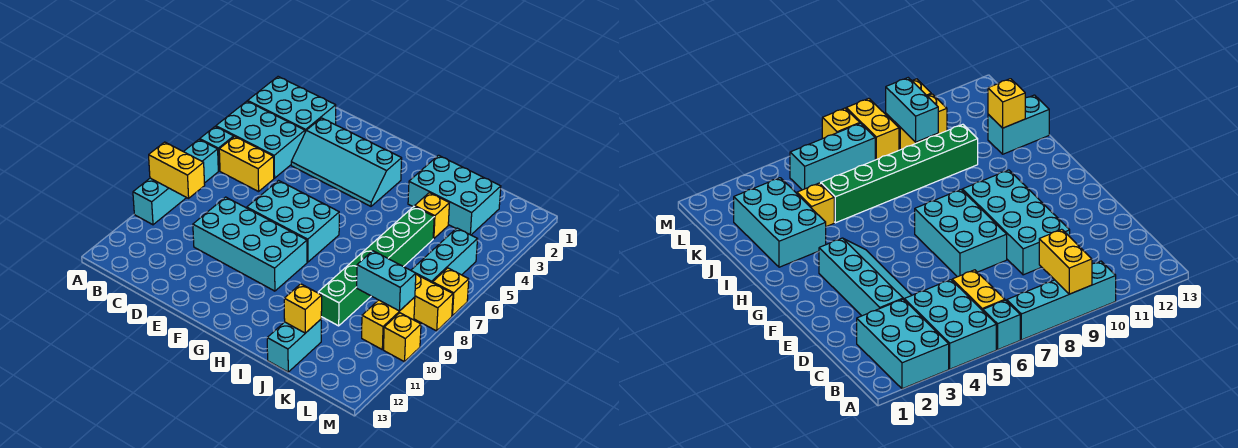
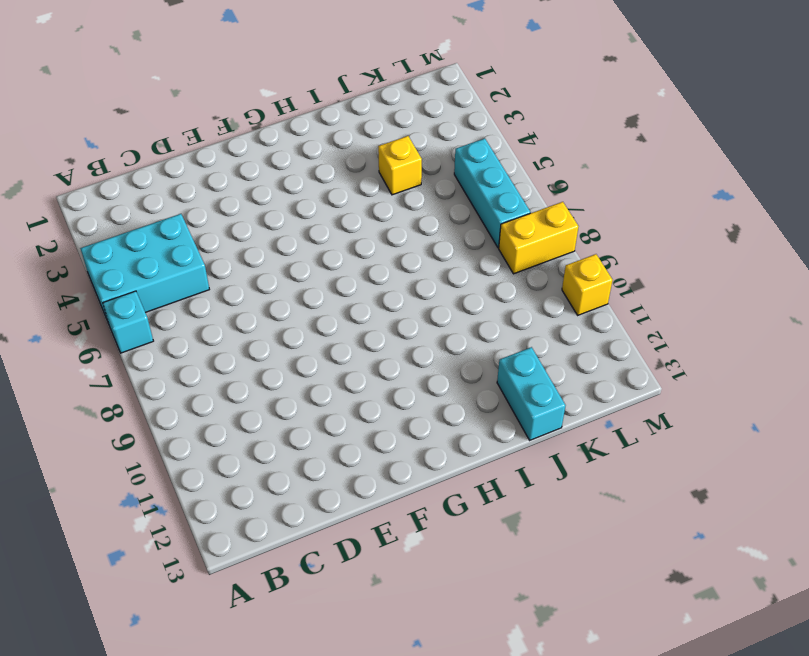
none -> cyan brick A2:C3 level 1
none -> cyan brick A7:A10 level 1
none -> yellow brick B6:C6 level 1

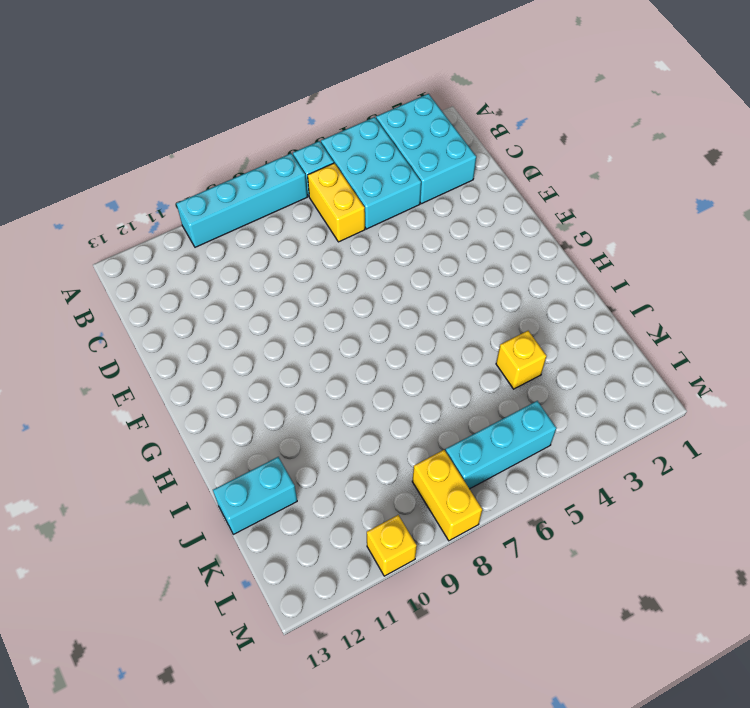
none -> cyan slope D3:G4 level 1 top 3
none -> cyan brick D9:G10 level 1
none -> cyan brick E7:G8 level 1

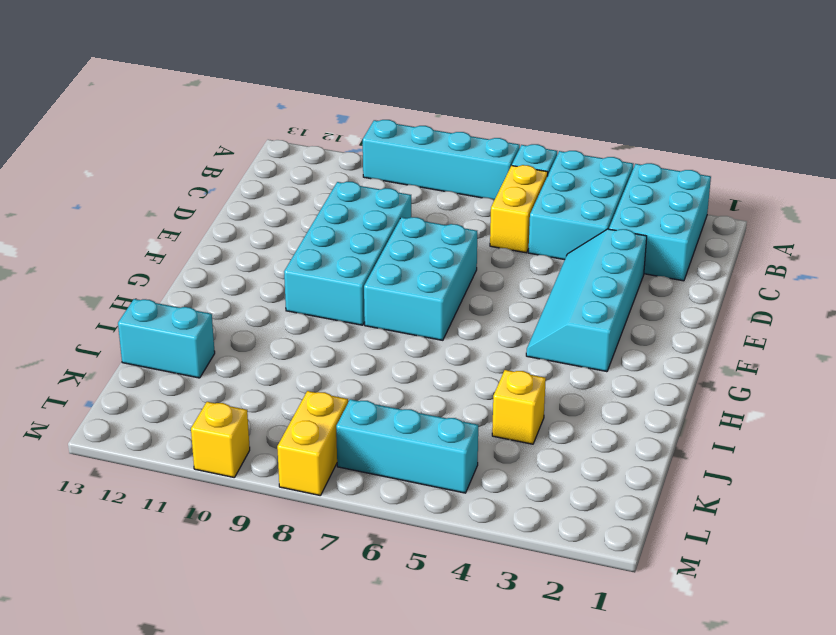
none -> cyan brick I2:K3 level 1
none -> green brick J5:J10 level 1
none -> yellow brick L9:L10 level 1

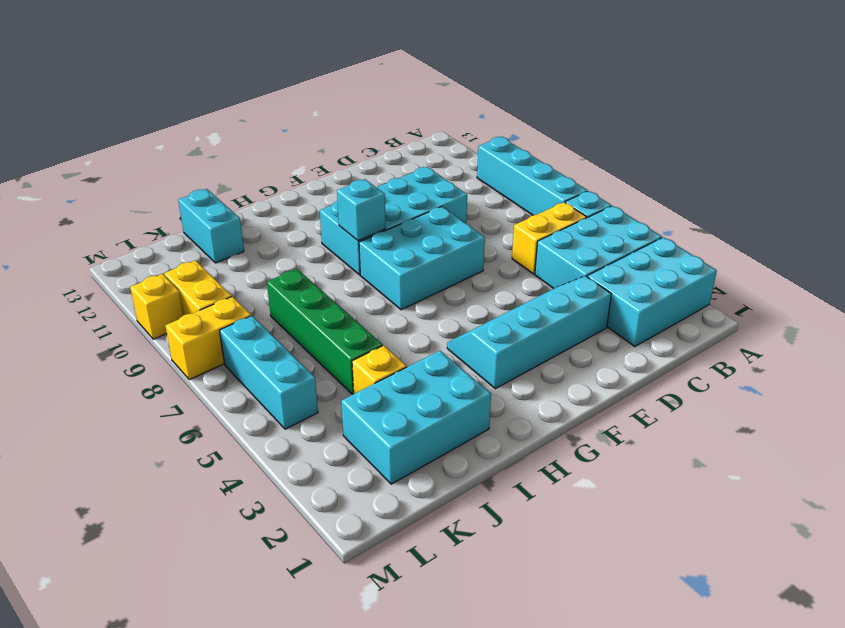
cyan brick G9 level 2 -> none
green brick J5:J8 level 1 -> green brick J5:J10 level 1
none -> yellow brick M7 level 1
none -> yellow brick A9:B9 level 2
none -> yellow brick J12 level 2

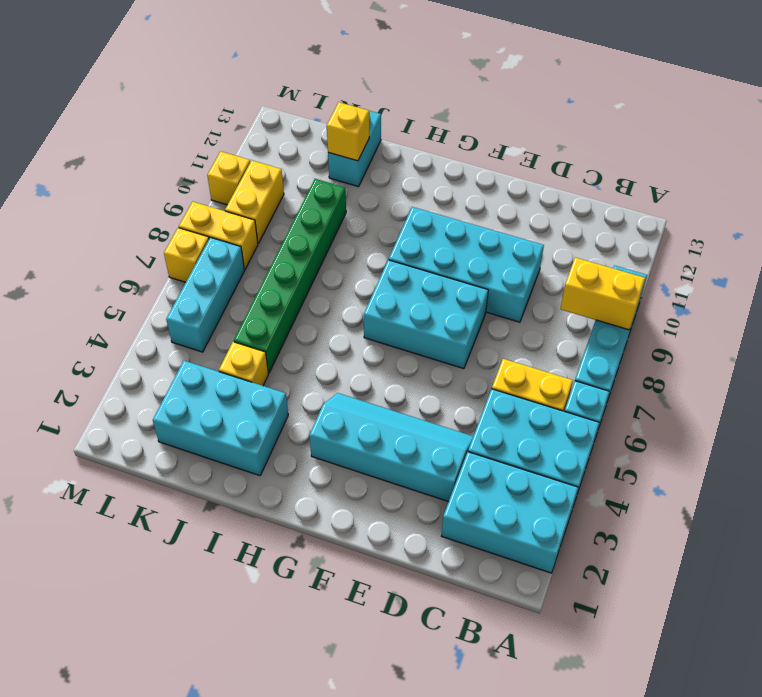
none -> cyan brick K9:L9 level 2

